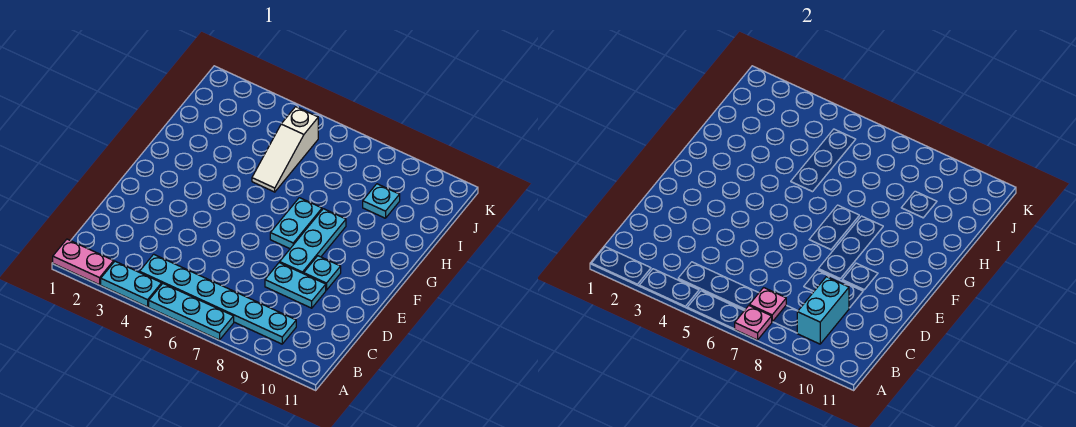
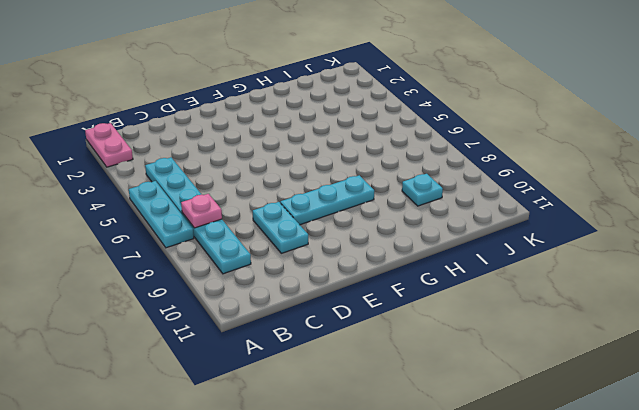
none -> cyan plate A3:A4 level 1
none -> cyan plate E9 level 1
none -> cyan plate F7:G7 level 1

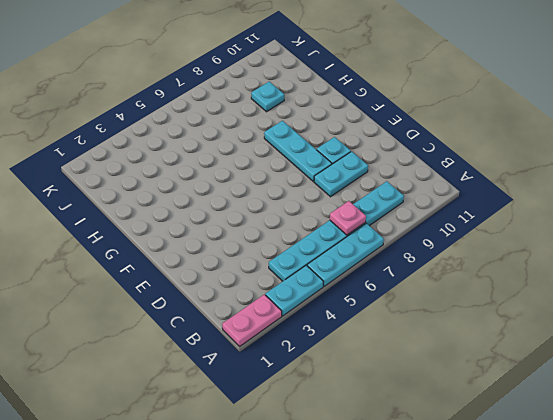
none -> cyan plate F7:G7 level 1
none -> white slope H5:J5 level 1 top J
none -> pink plate A7 level 2

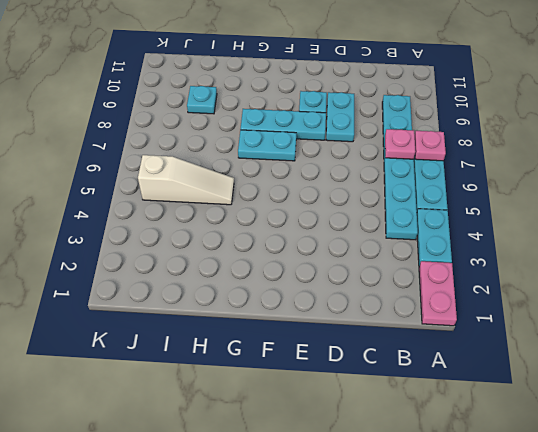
none -> cyan brick B9:C9 level 2

